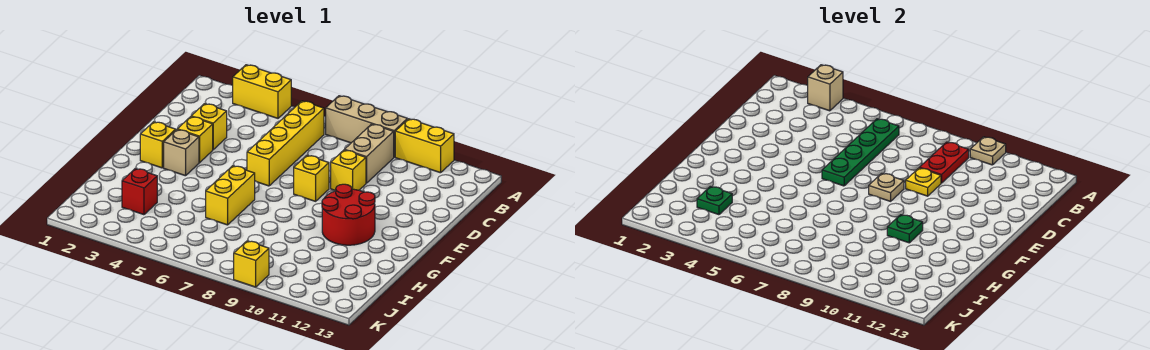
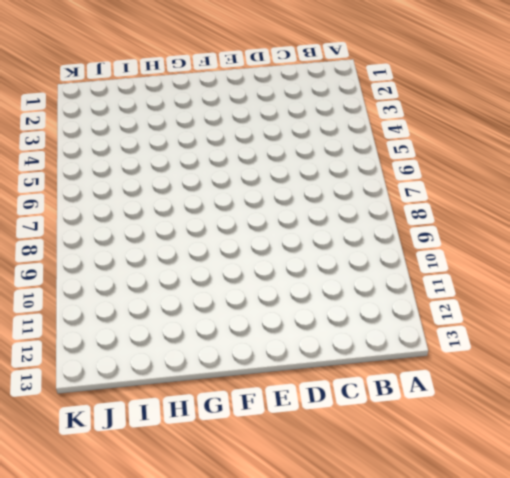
none -> yellow brick A3:A4 level 1
none -> tan brick A7:A9 level 1
none -> yellow brick A10:A11 level 1

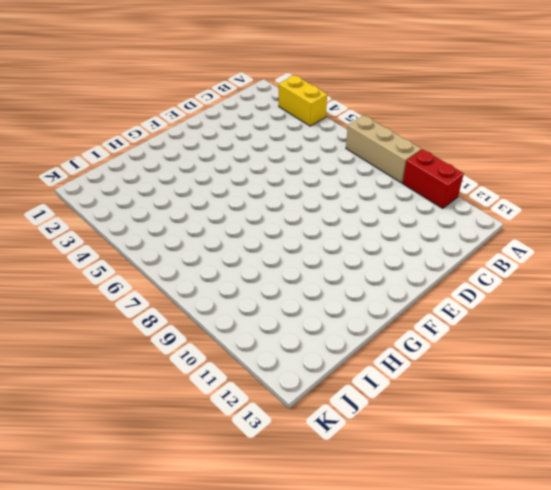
red brick A10:A11 level 1 -> yellow brick A10:A11 level 1
none -> yellow brick B6:E6 level 1
none -> tan brick B9:C9 level 1
none -> yellow brick D3 level 1

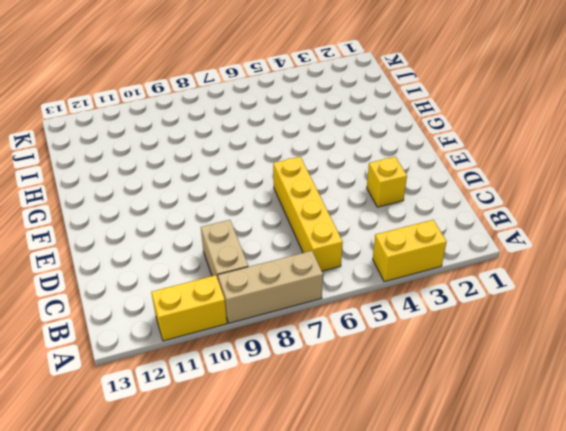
none -> yellow brick D9 level 1
none -> yellow brick E3 level 1
none -> yellow brick E8 level 1

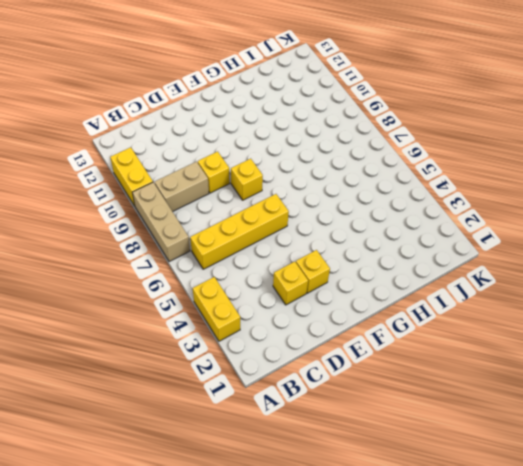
none -> yellow brick F2 level 1
none -> tan brick F3 level 1
none -> red round brick F10:G11 level 1

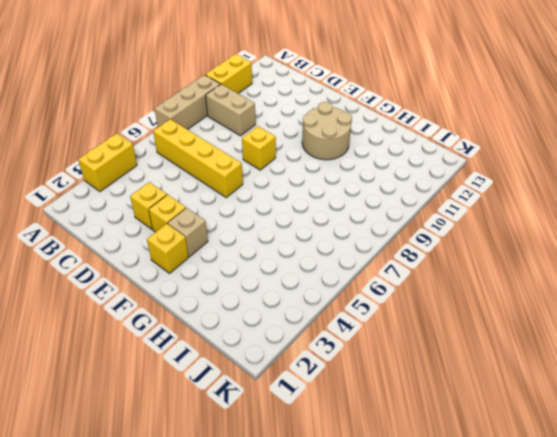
tan round brick F10:G11 level 1 -> red round brick F10:G11 level 1
none -> yellow brick D9 level 1
none -> yellow brick G6:H6 level 1
none -> red brick I3 level 1

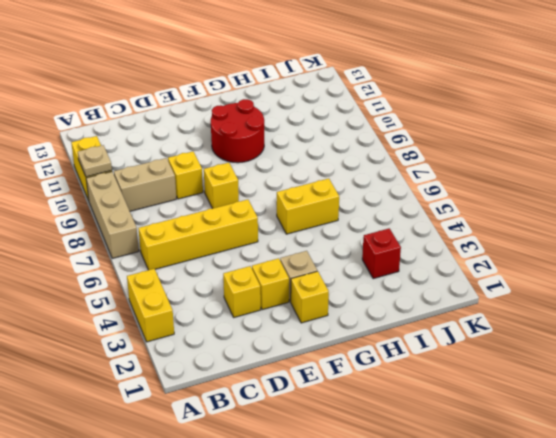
none -> yellow brick K9 level 1
none -> tan brick A3 level 2
none -> green plate B6:E6 level 2

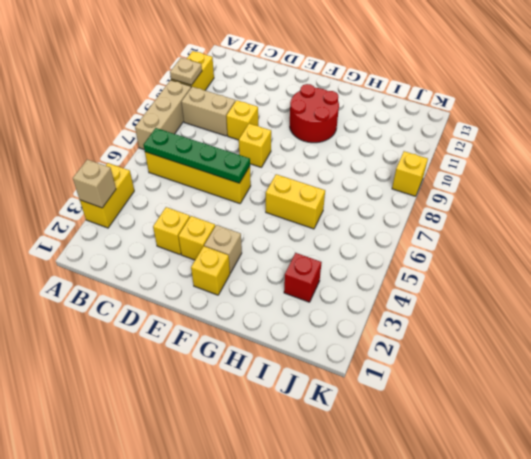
none -> red plate B9:C9 level 2
none -> yellow plate D9 level 2
none -> tan plate E8 level 2

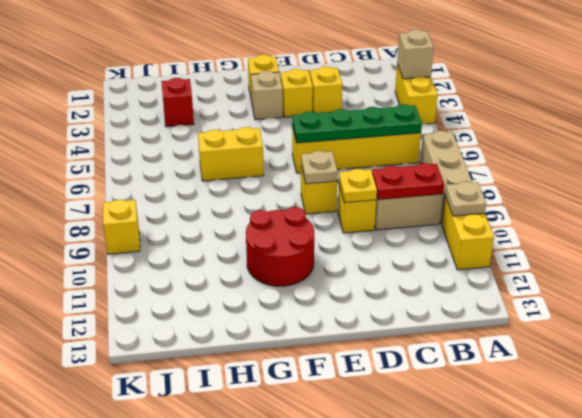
none -> green plate G10 level 2
none -> green plate I3 level 2

